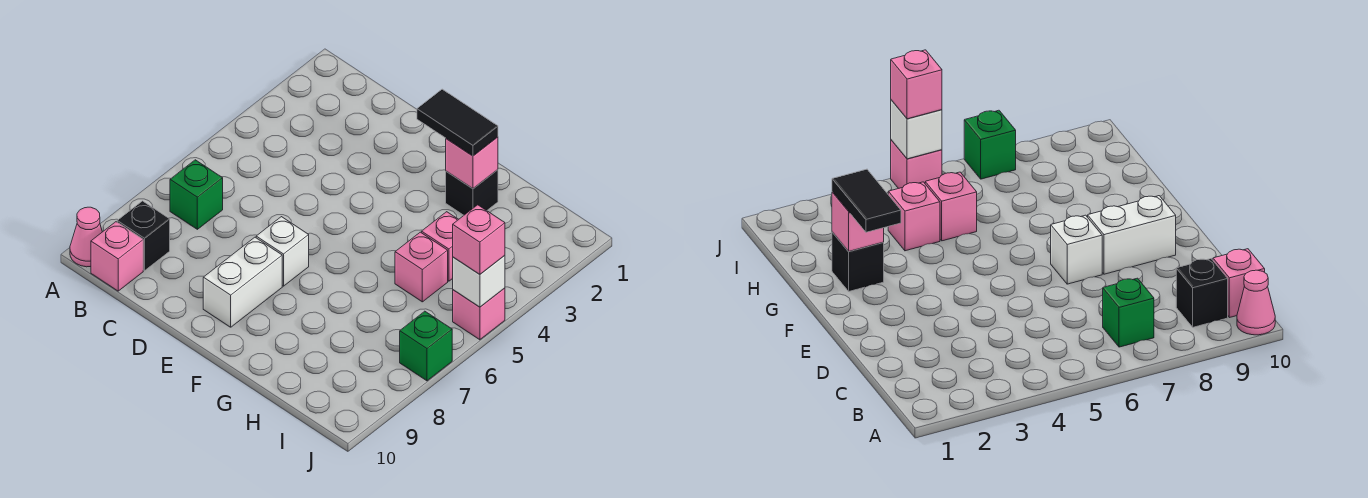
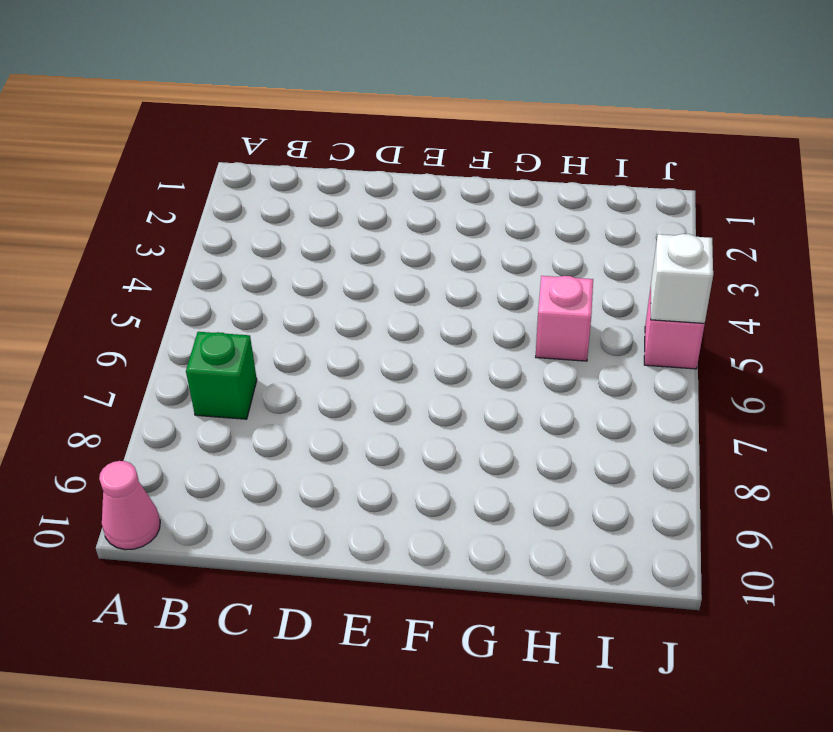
none -> black brick B9 level 1
none -> pink brick B10 level 1
none -> white brick E7 level 1

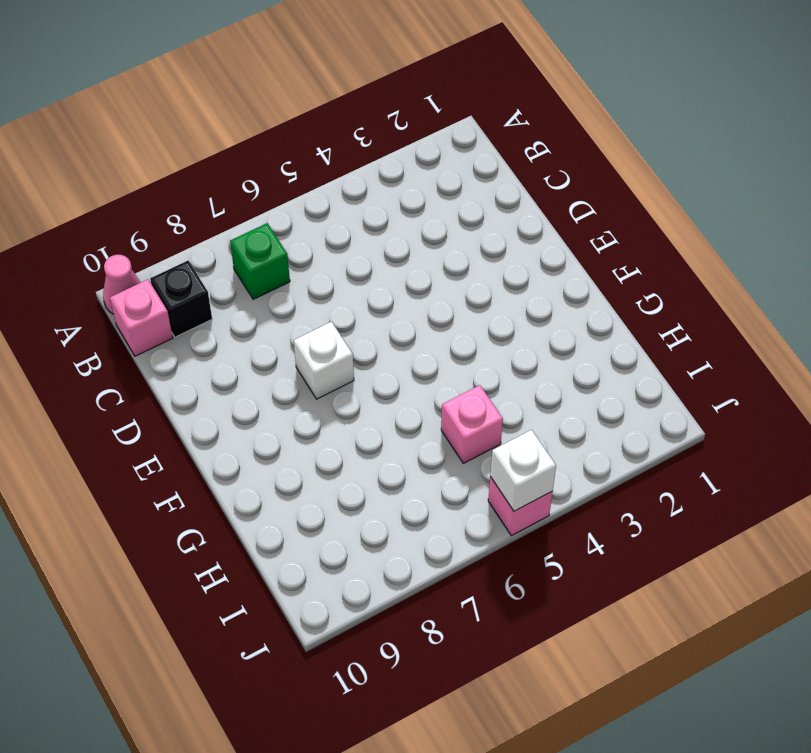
none -> white brick E8:E9 level 1
none -> black brick G2 level 1
none -> pink brick H4 level 1

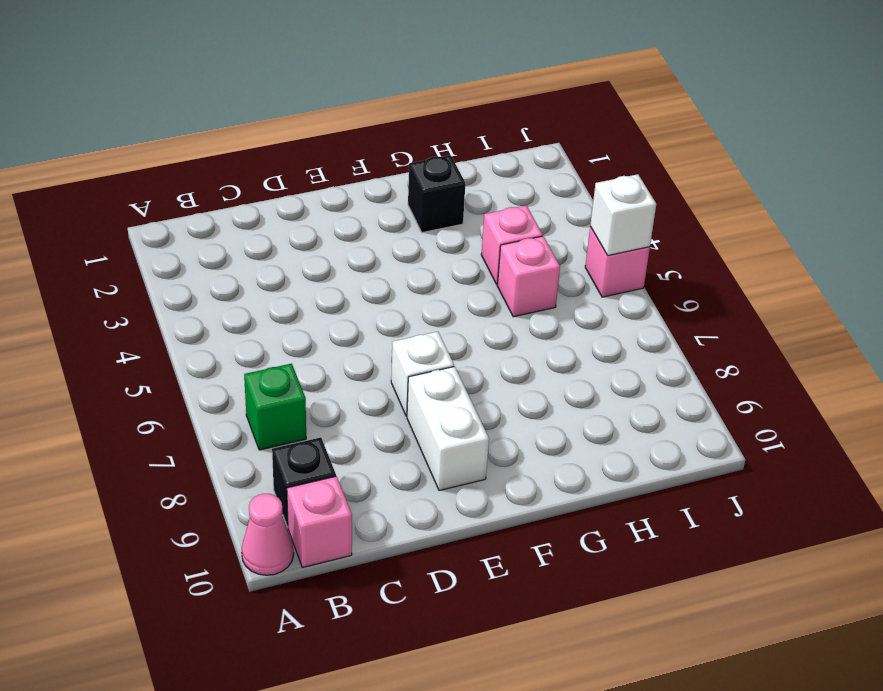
none -> green brick J7 level 1
none -> pink brick G2 level 2
none -> black tile F2:G2 level 3

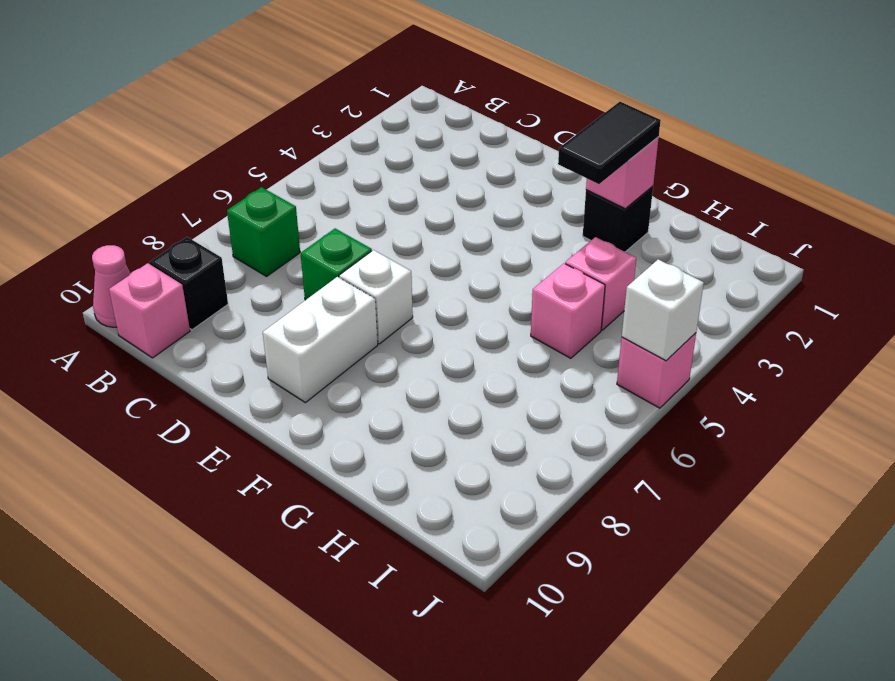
green brick D7 level 1 -> green brick J7 level 1
black tile G2:G3 level 3 -> black tile F2:G2 level 3
none -> pink brick J5 level 3

